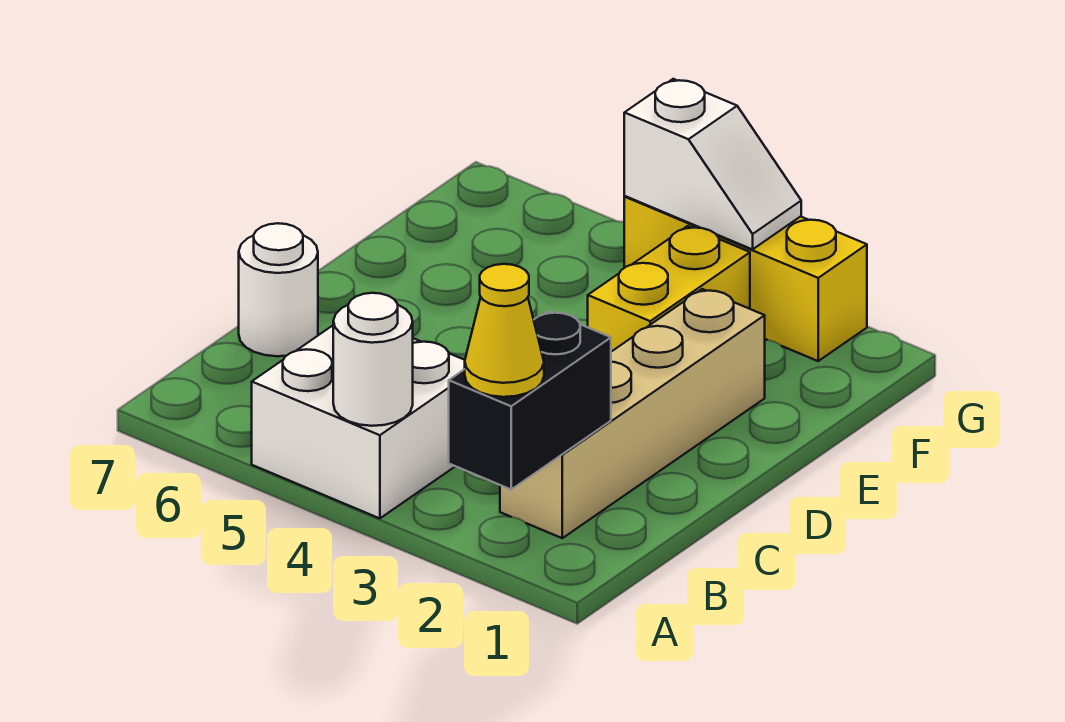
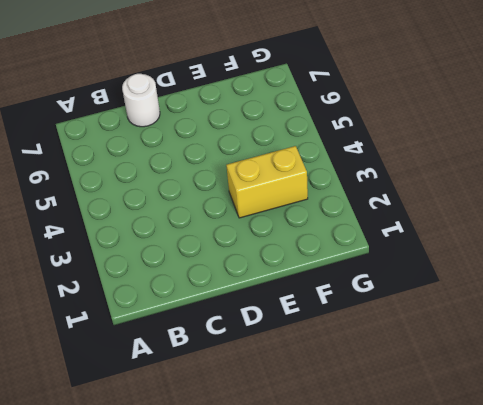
none -> white brick A4:B5 level 1
none -> tan brick B2:E2 level 1

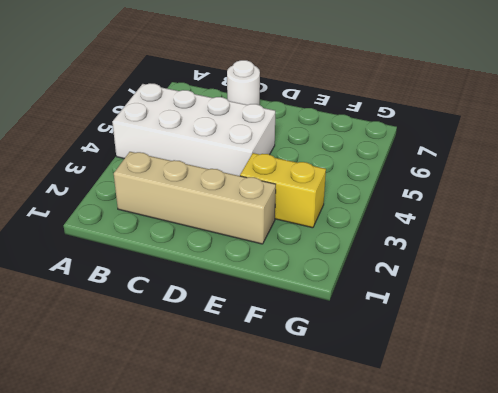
white brick A4:D5 level 1 -> white brick A4:B5 level 1
none -> yellow brick G2:G4 level 1
none -> black brick A2:B2 level 2

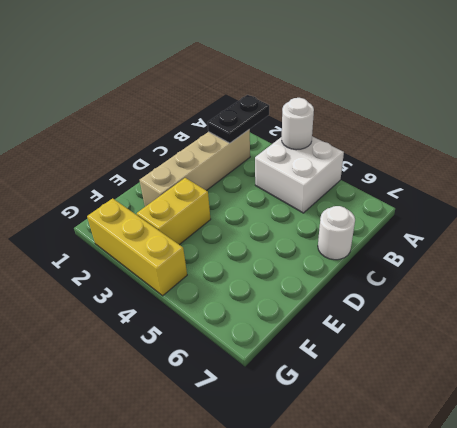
black plate A2:B2 level 2 -> black brick A2:B2 level 2
none -> white slope G3:G4 level 2 top 4
none -> yellow cone A2 level 3

